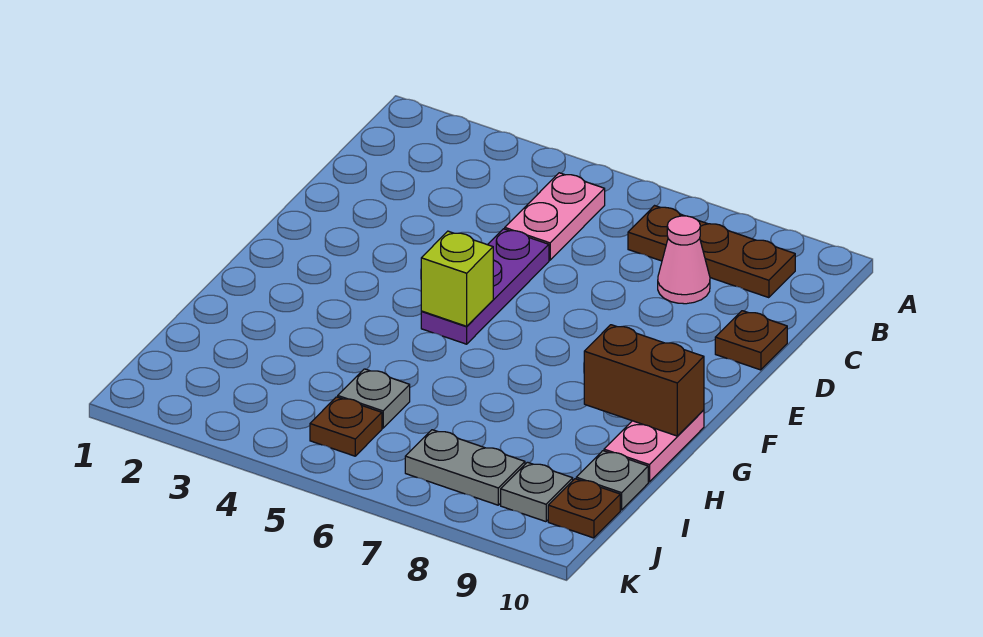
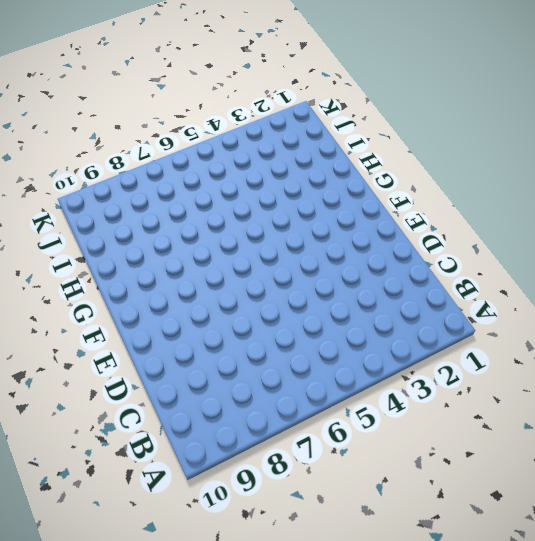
none -> pink plate B5:C5 level 1
none -> brown plate B7:B9 level 1
none -> pink cone C8 level 1

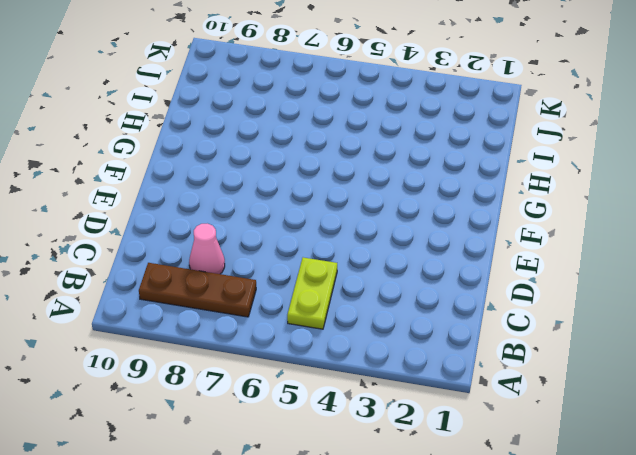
lime plate B5:C5 level 1 -> pink plate B5:C5 level 1
none -> purple plate D5:F5 level 1
none -> brown plate D10 level 1
none -> pink plate G10:H10 level 1

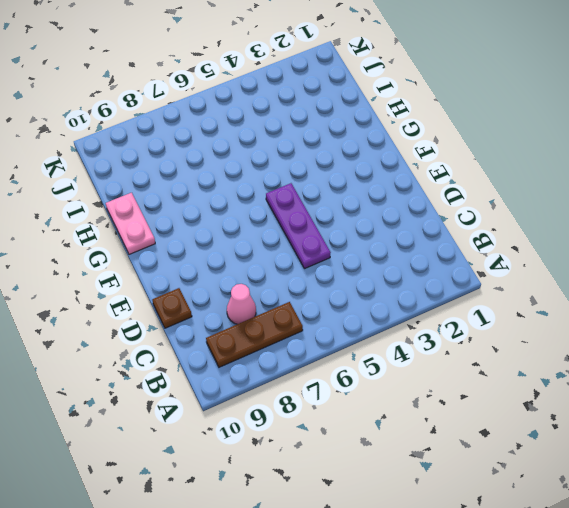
none -> pink plate B5:C5 level 1
none -> grey plate I5 level 1
none -> grey plate I10 level 1

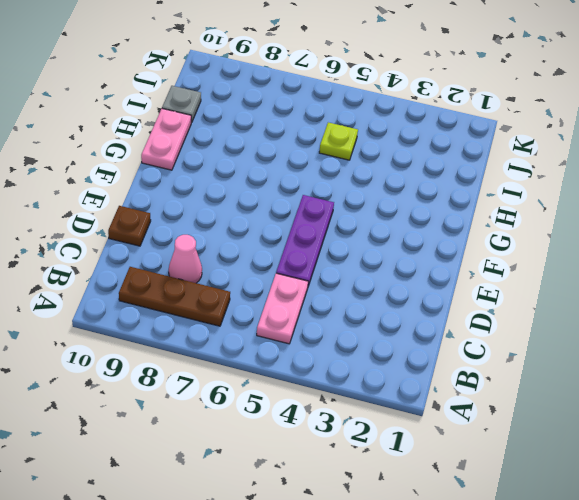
lime plate I5 level 1 -> grey plate I5 level 1
none -> brown plate J5 level 1
none -> grey plate J7:J8 level 1
none -> grey plate J9 level 1

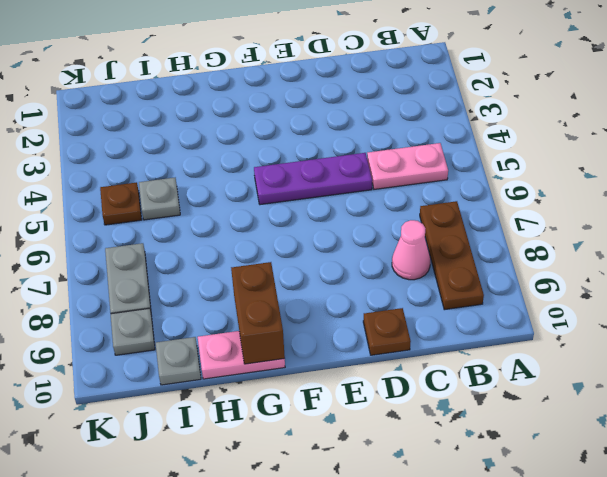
none -> brown plate J10 level 1
none -> lime brick F5 level 2

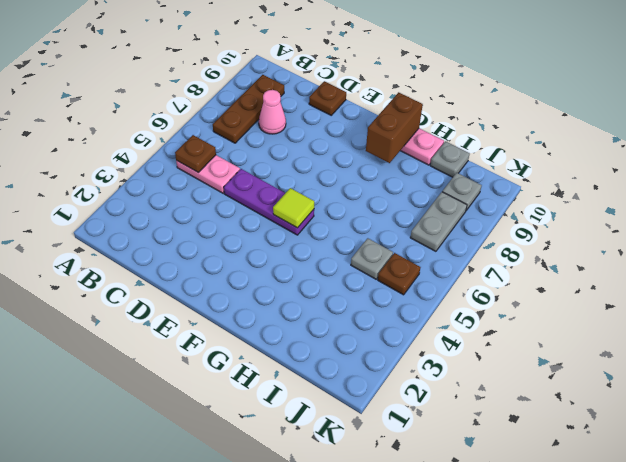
brown plate B5 level 2 -> brown plate J10 level 1
lime tile F5 level 2 -> lime brick F5 level 2

